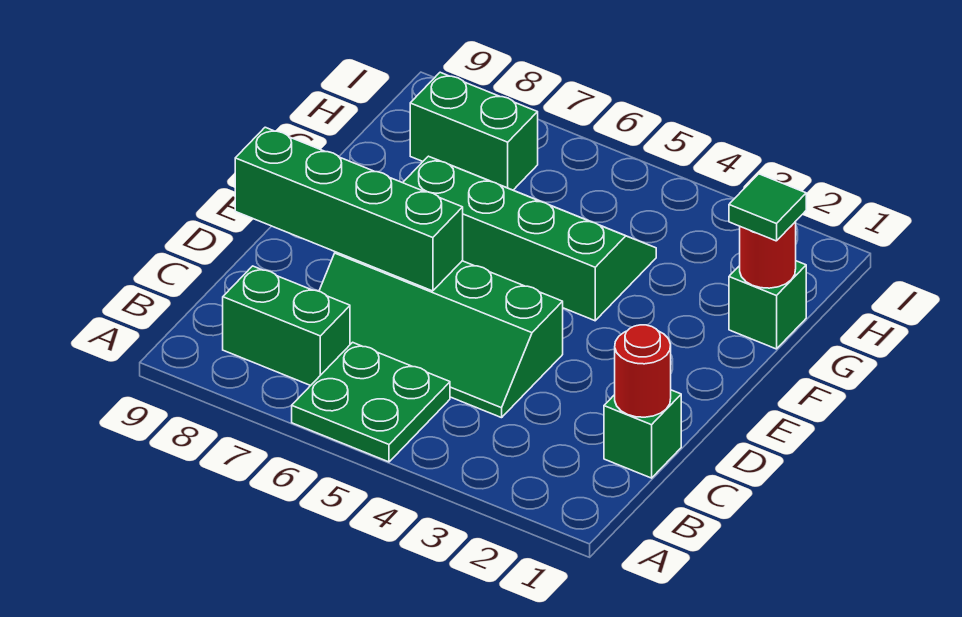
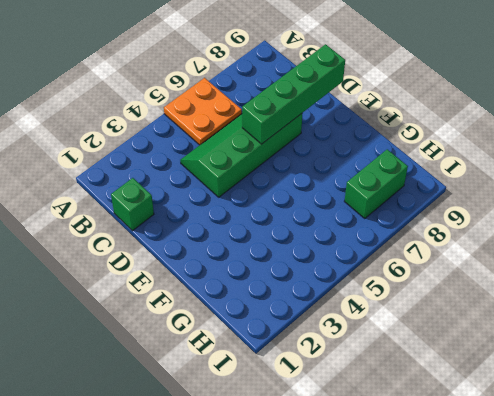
orange plate A5:B6 level 1 -> green plate A5:B6 level 1
none -> green brick B7:B8 level 1
none -> green slope F4:G7 level 1 top F

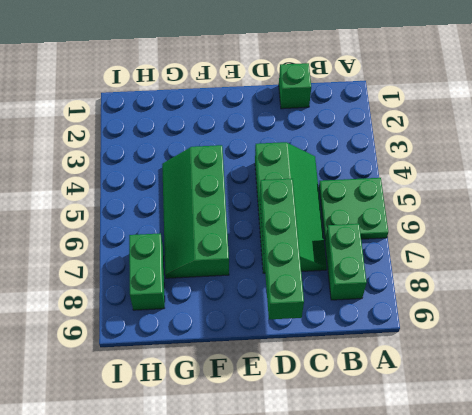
none -> green brick G1 level 1
none -> red round brick C1 level 2

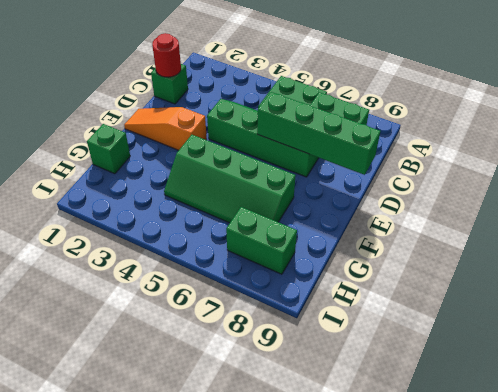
orange slope E1:E3 level 1 top 3 -> none
none -> red round brick G1 level 2
none -> green tile G1 level 3

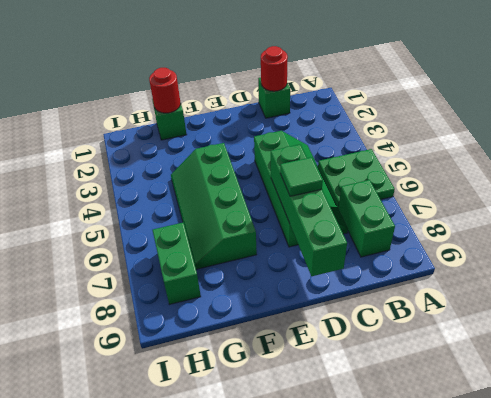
green tile D7 level 3 -> green tile G1 level 3

